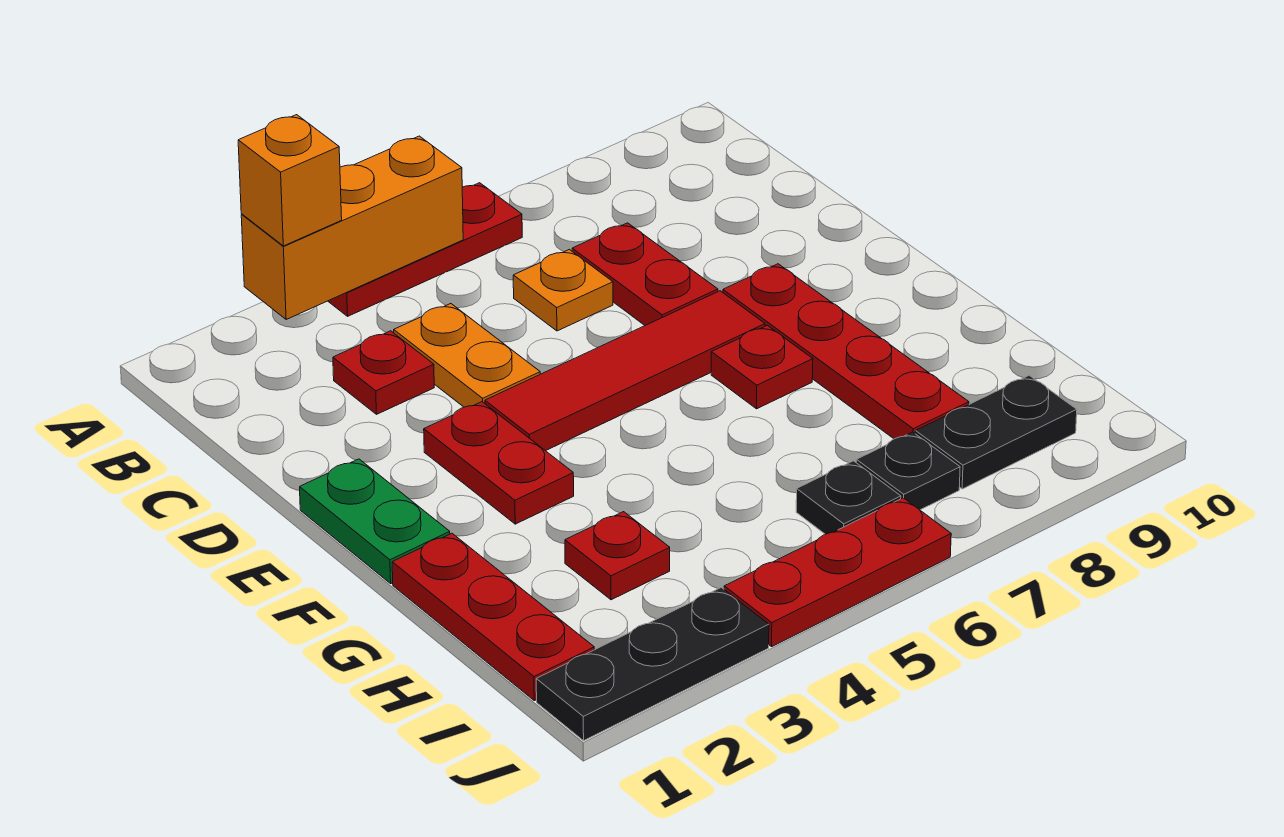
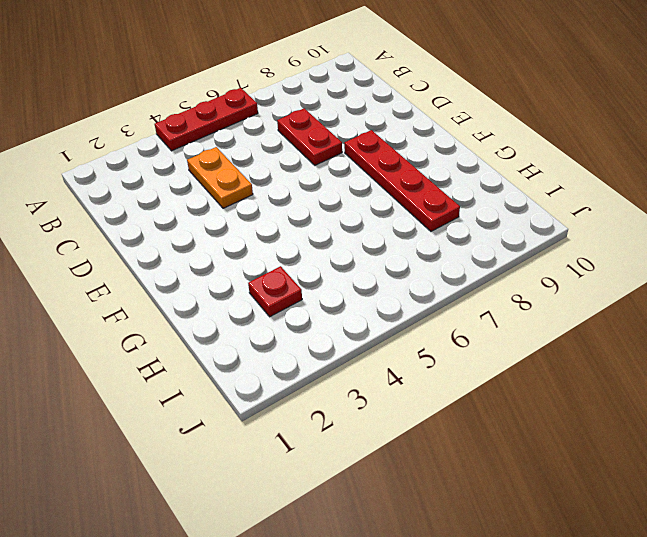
none -> red plate C3 level 1
none -> orange plate C6 level 1
none -> green plate E1:F1 level 1

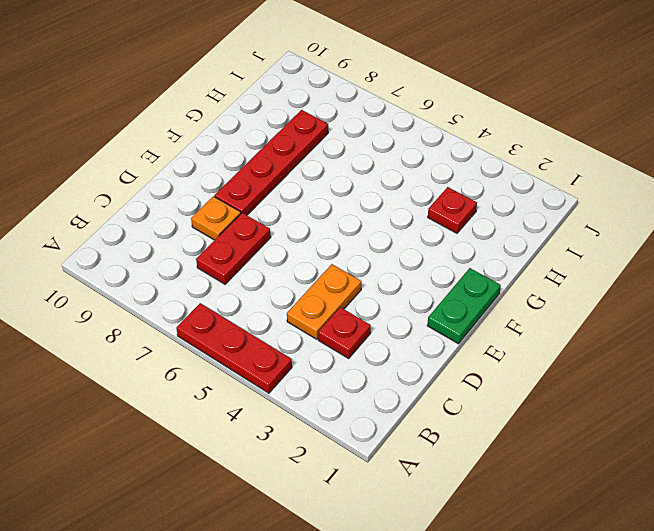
orange plate D8 level 1 -> orange plate C6 level 1
none -> red plate E3:F3 level 1
none -> red tile E4:E7 level 1
none -> red plate F7 level 1

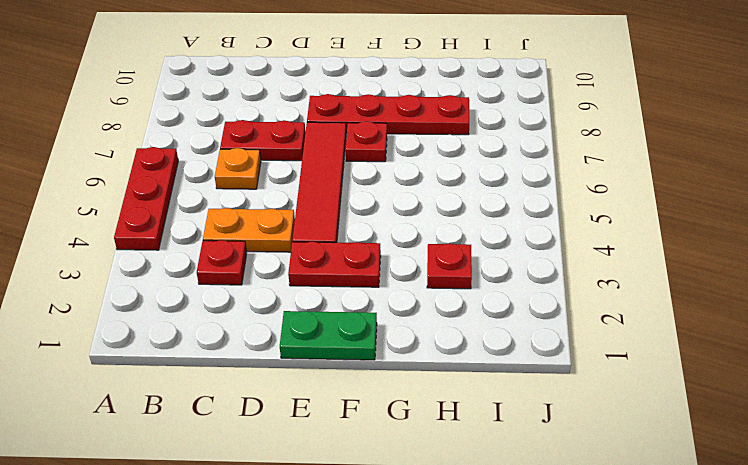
none -> red plate G1:I1 level 1
none -> black plate I6 level 1
none -> black plate I7 level 1

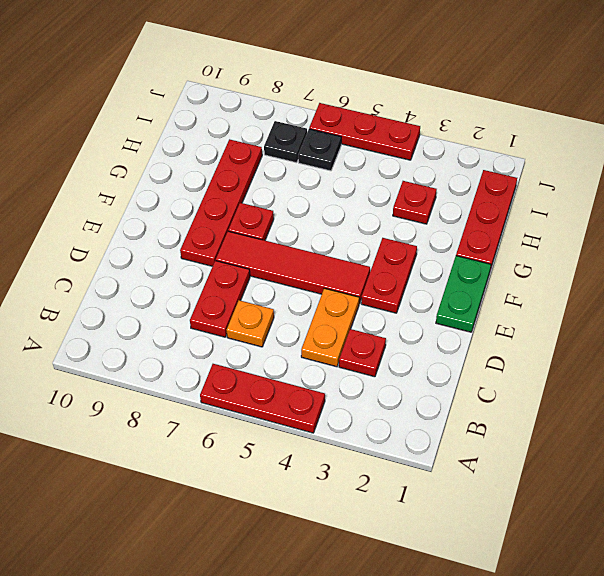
none -> black plate I8:I9 level 1
none -> black plate J1:J3 level 1
none -> orange brick A3:A5 level 2

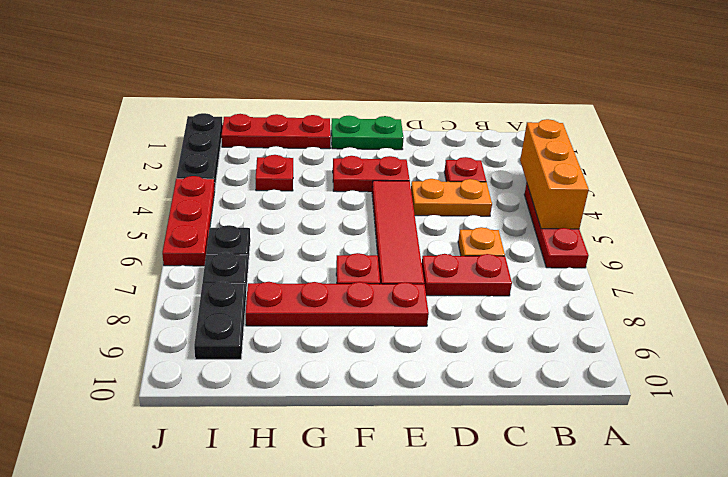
none -> orange brick A3 level 3

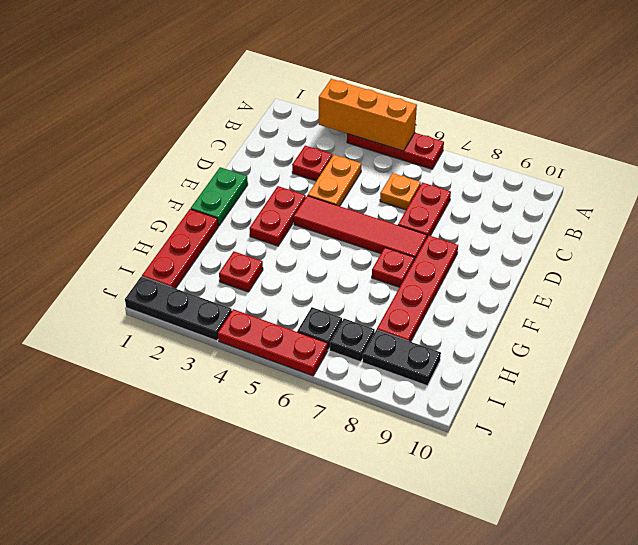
none -> orange brick A3 level 3

